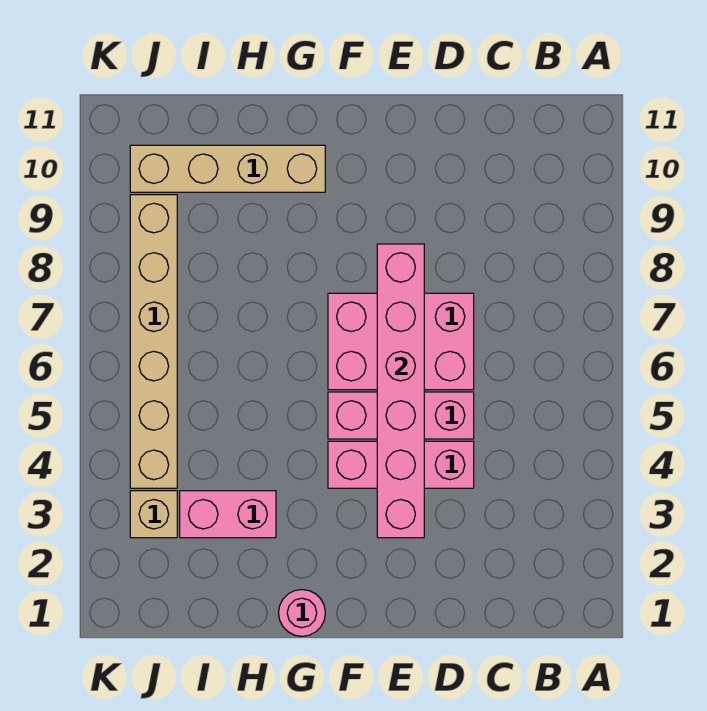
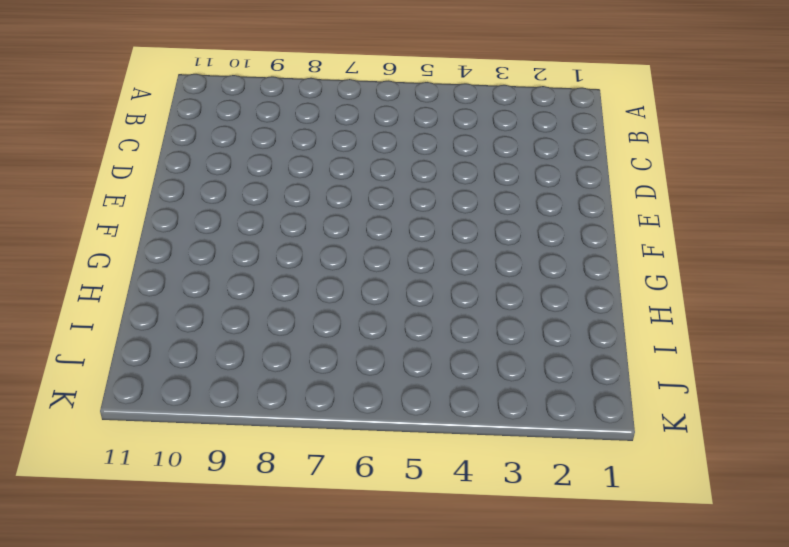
none -> pink brick D4:F4 level 1
none -> pink brick D5:F5 level 1

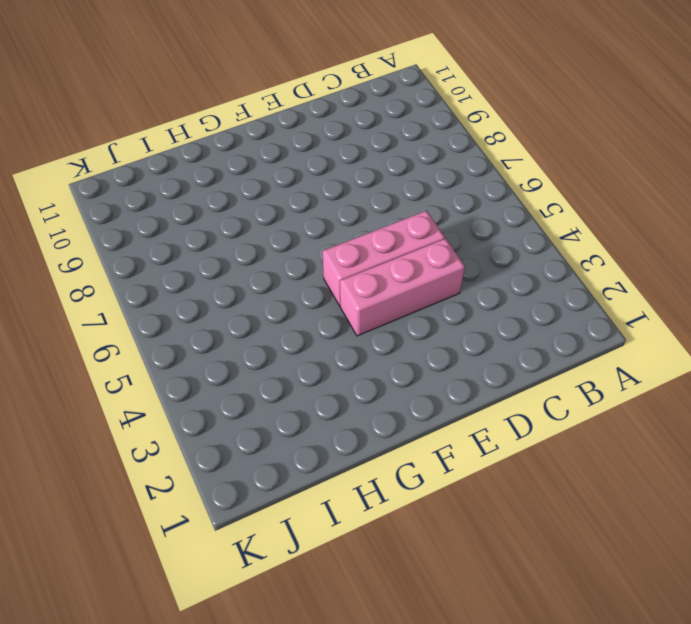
none -> pink brick D6:F7 level 1
none -> pink round brick G1 level 1

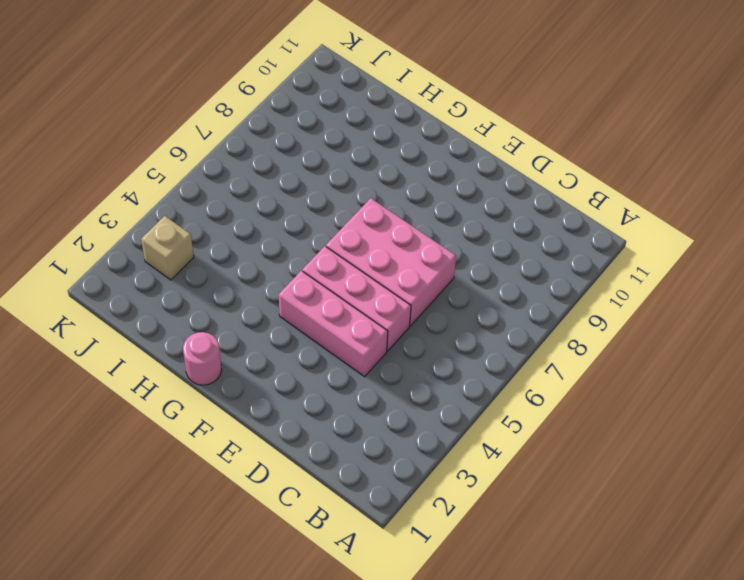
none -> tan brick G10:J10 level 1
none -> pink brick H3:I3 level 1

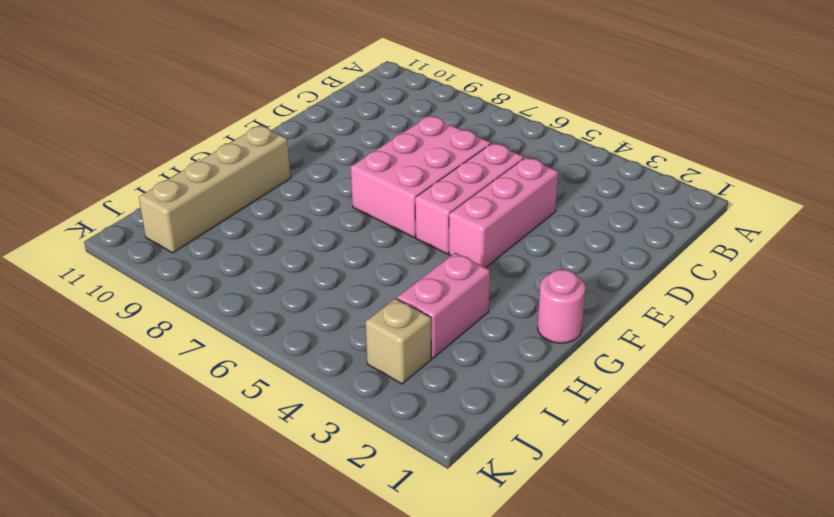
none -> tan brick J4:J9 level 1
none -> pink brick E3:E8 level 2

